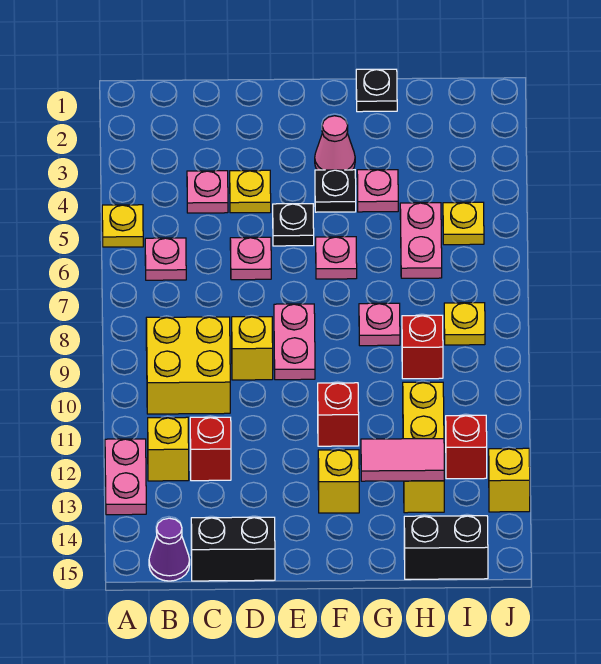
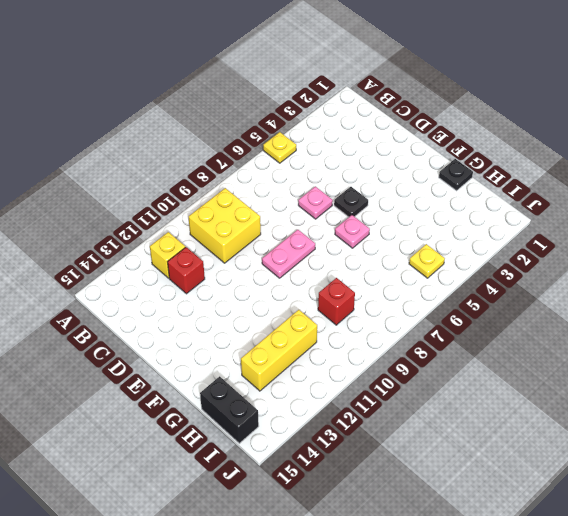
none -> pink plate A12:A13 level 1
none -> pink plate B6 level 1
none -> purple cone B15 level 1
none -> pink plate C4 level 1

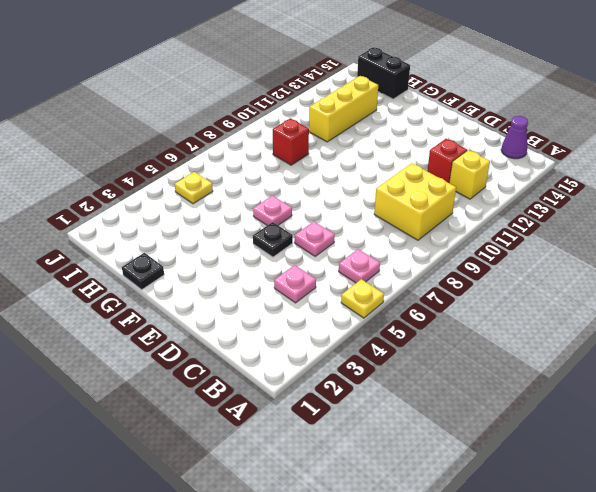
none -> pink plate A12:A13 level 1
none -> black brick C15:D15 level 1
none -> yellow plate D4 level 1
none -> yellow brick D9 level 1

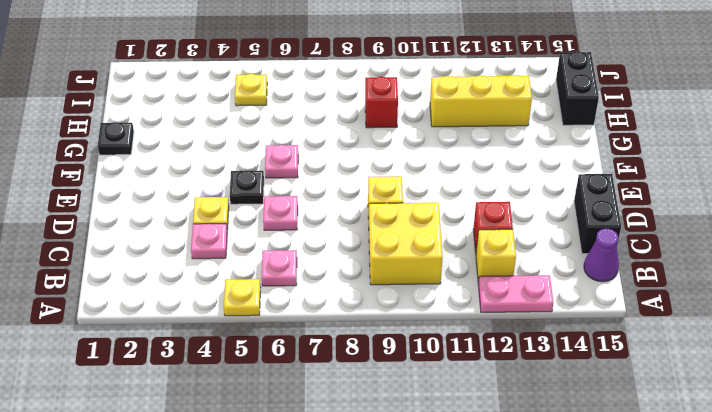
none -> pink plate E8:E9 level 1
none -> pink cone F3 level 1
none -> black plate F4 level 1
none -> red brick F11 level 1

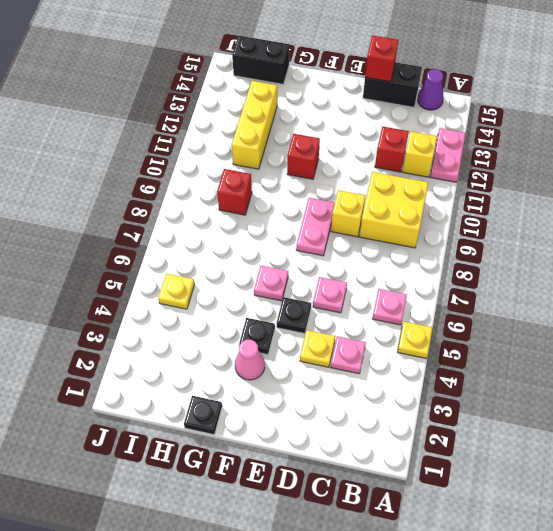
red brick D15 level 2 -> red brick I12 level 1
none -> yellow brick F13 level 1
none -> pink plate G4 level 1
none -> pink plate G8 level 1
none -> pink plate H5:H6 level 1

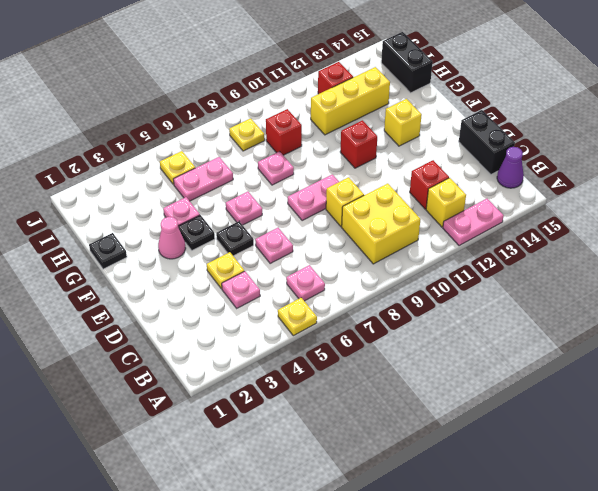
none -> yellow brick J13 level 1
none -> pink tile G13:H13 level 2

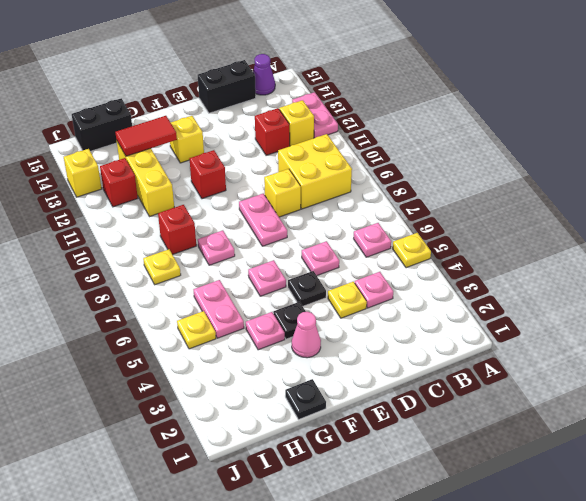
red tile G13:H13 level 2 -> pink tile G13:H13 level 2

